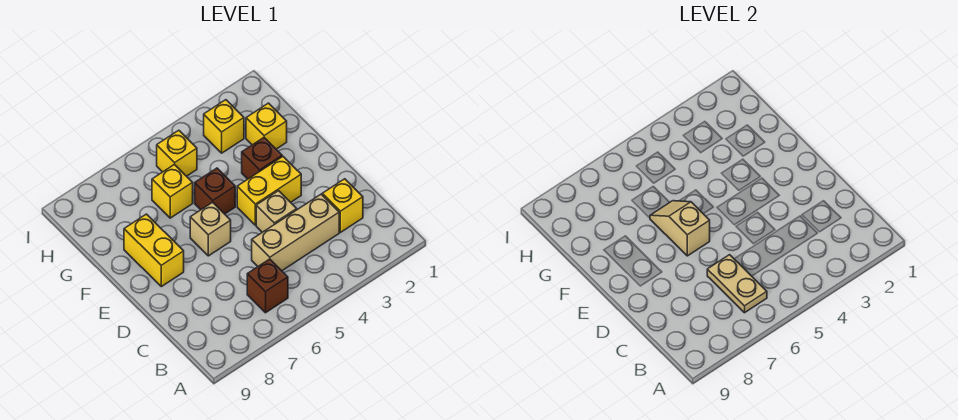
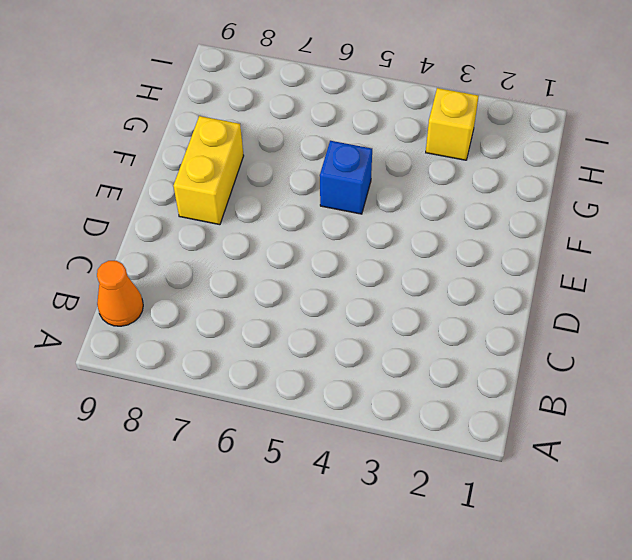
orange cone B9 level 1 -> none
blue brick F5 level 1 -> brown brick F5 level 1
none -> brown brick B6 level 1
none -> yellow brick C2 level 1
none -> tan brick C3:C5 level 1

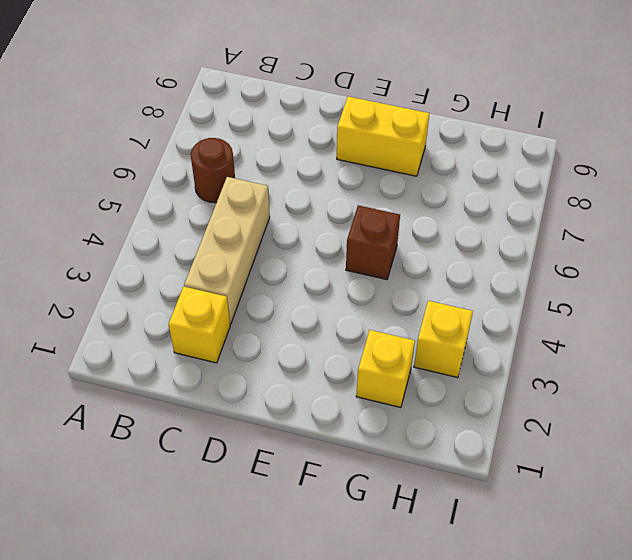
brown round brick B6 level 1 -> brown brick B6 level 1
none -> tan brick D4 level 1
none -> yellow brick E3:E4 level 1
none -> tan brick E6 level 1

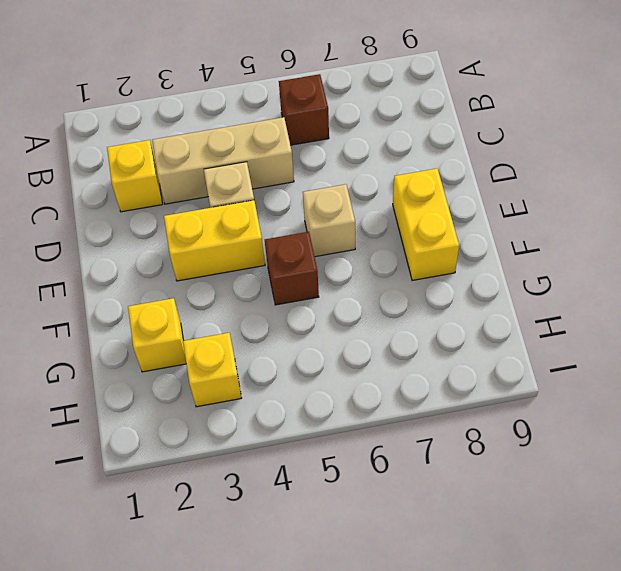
none -> brown brick F3 level 1
none -> yellow brick G6 level 1
none -> yellow brick H5 level 1

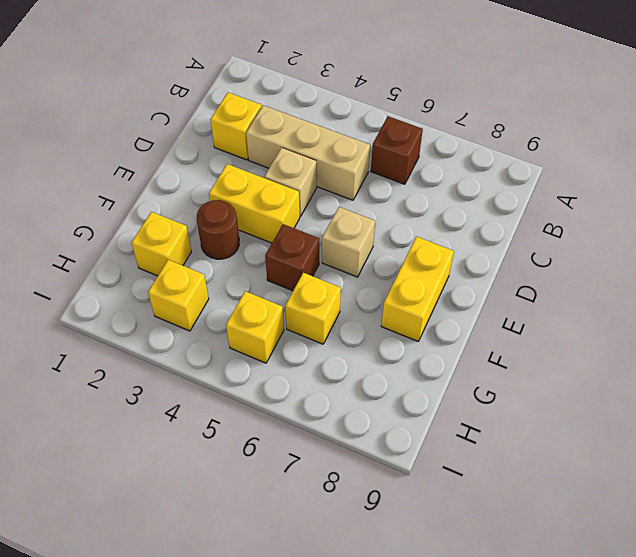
brown round brick F3 level 1 -> brown brick F3 level 1
none -> tan plate B6:C6 level 2
none -> tan slope E6:F6 level 2 top E

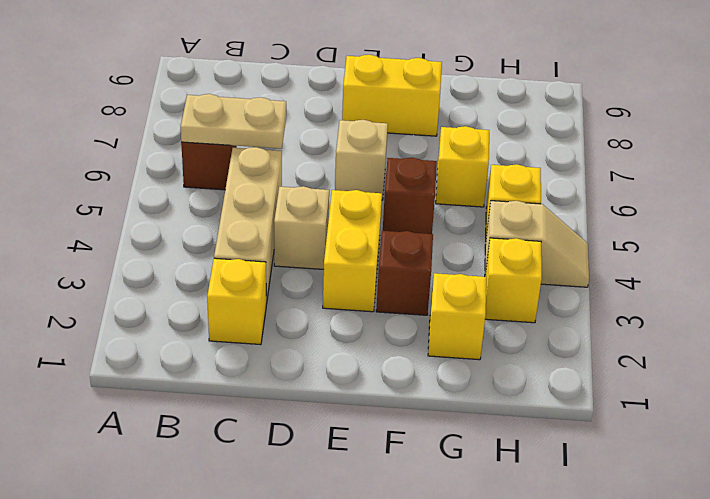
tan slope H4:I4 level 1 top H -> tan slope E6:F6 level 2 top E

